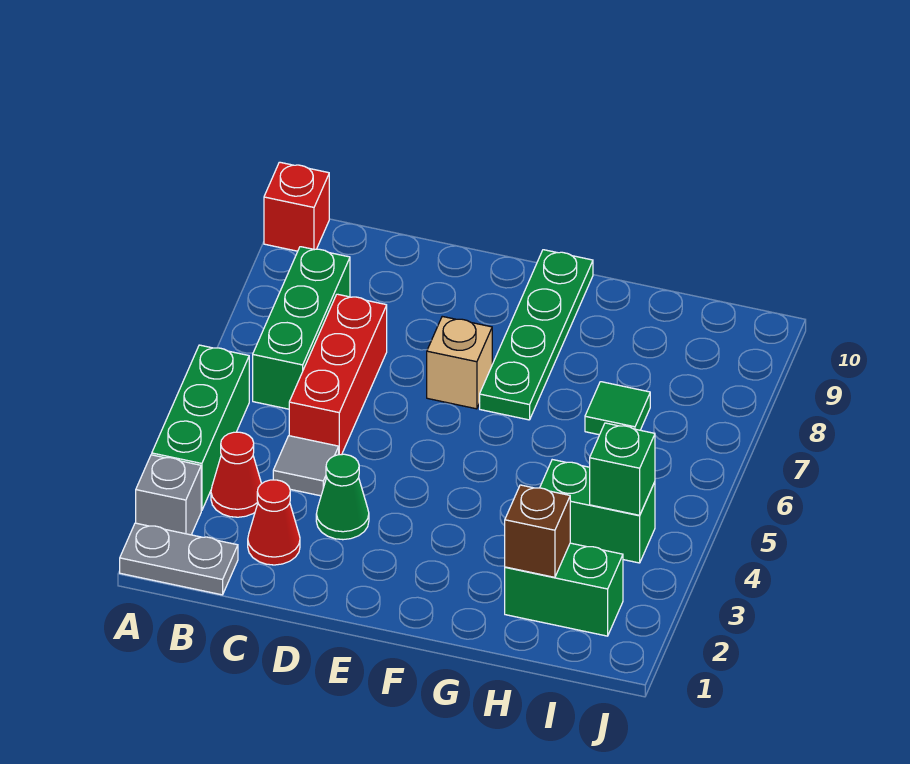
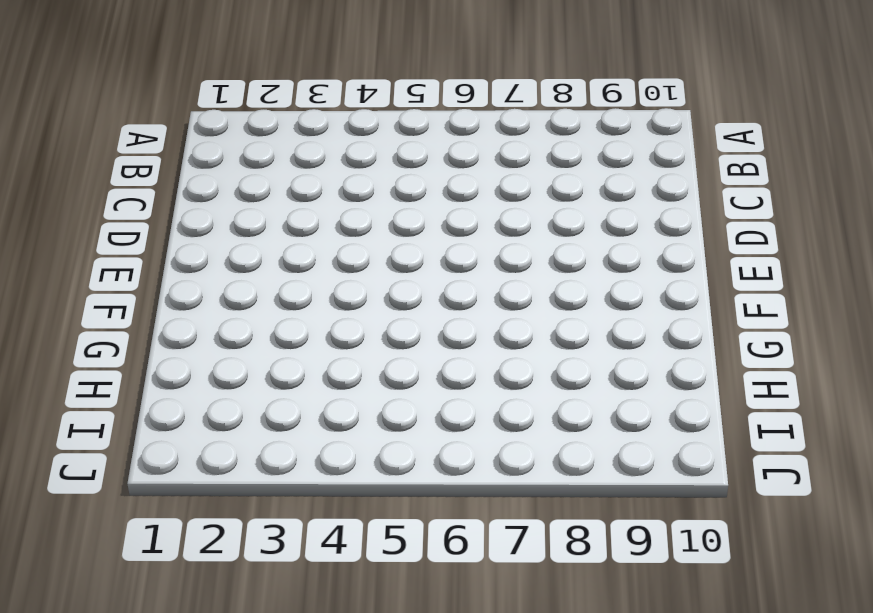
none -> grey plate A1:B1 level 1
none -> grey brick A2 level 1
none -> green brick A3:A5 level 1

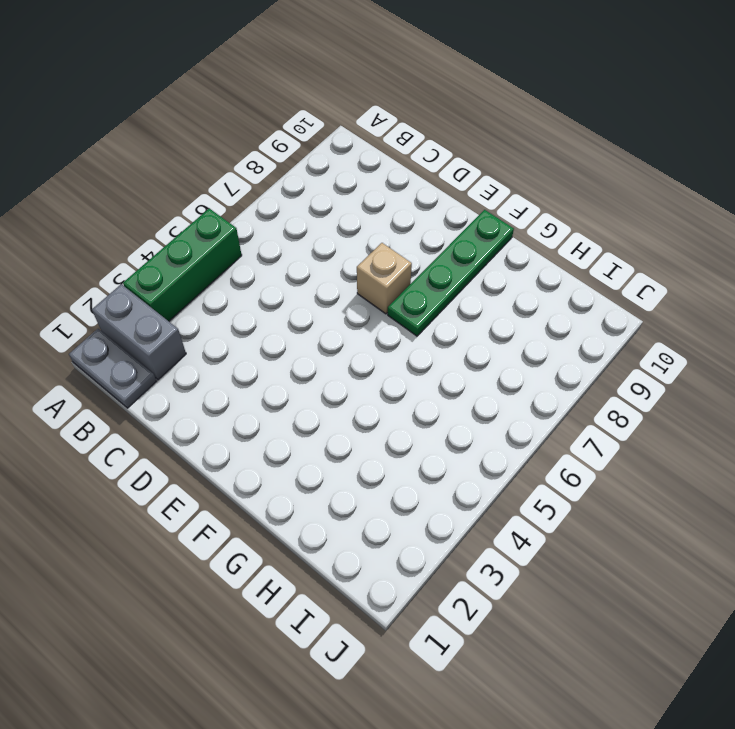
grey brick A2:B2 level 1 -> grey brick A2 level 1
none -> red brick A10 level 1
none -> red cone B3 level 1
none -> green brick B6:B8 level 1

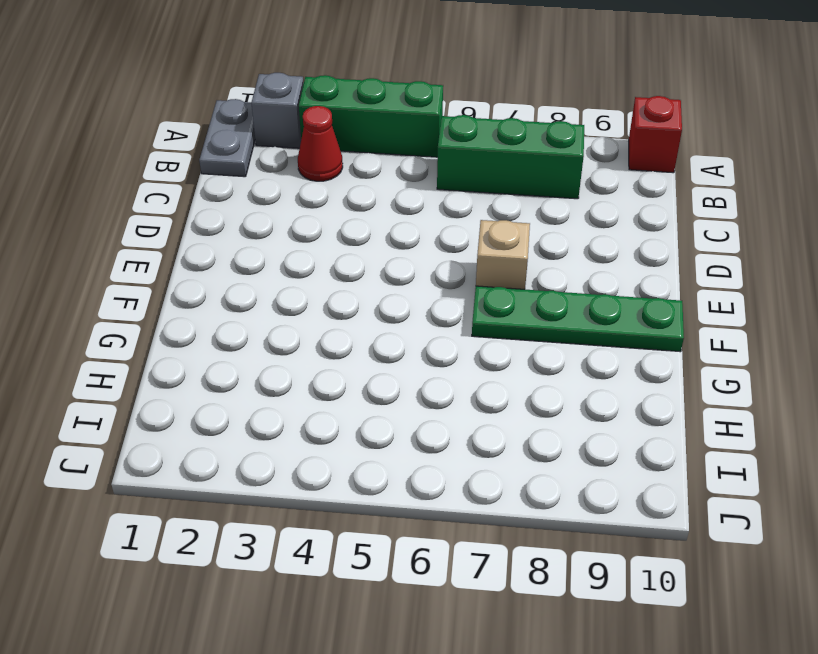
none -> red cone C2 level 1
none -> grey tile C4 level 1
none -> red brick C5:C7 level 1

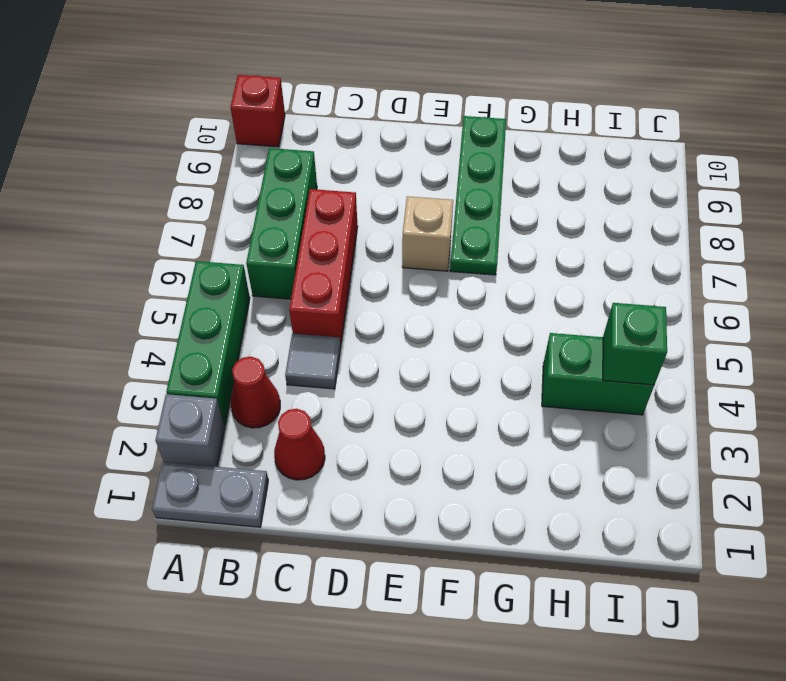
none -> green cone D3 level 1
none -> green brick H2:I2 level 1
none -> green tile H7 level 1

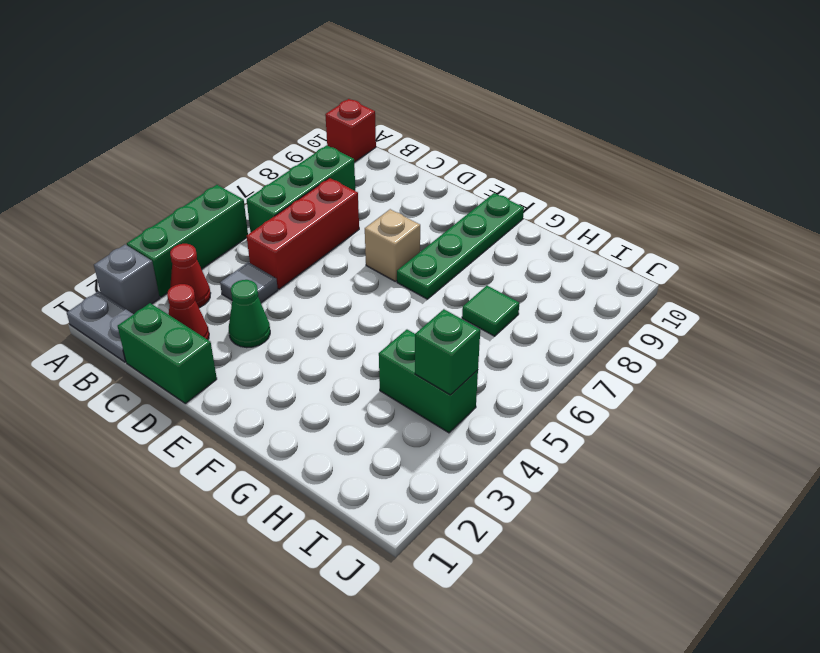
green brick C1:D1 level 1 -> green brick H2:I2 level 1
none -> brown brick H2 level 2

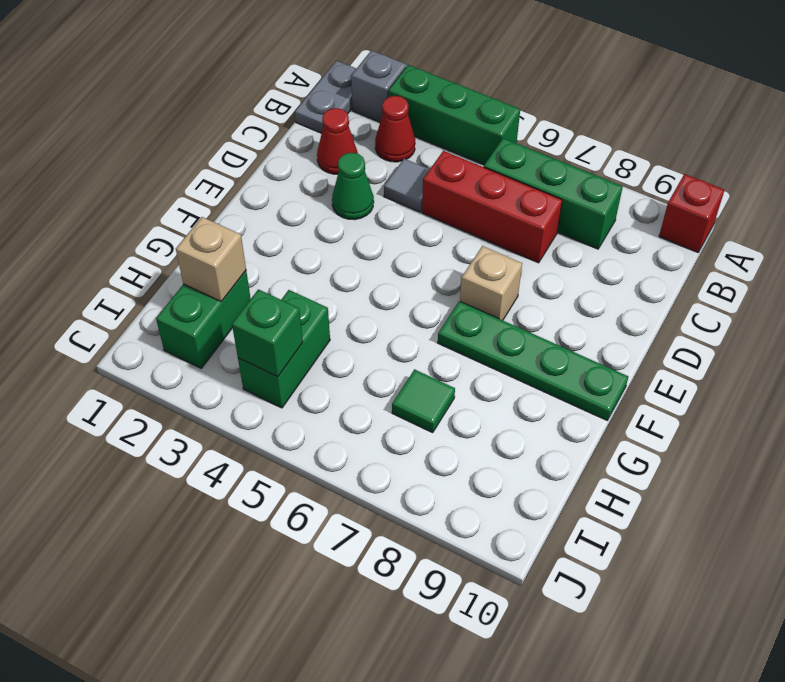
tan brick H2 level 2 -> brown brick H2 level 2

